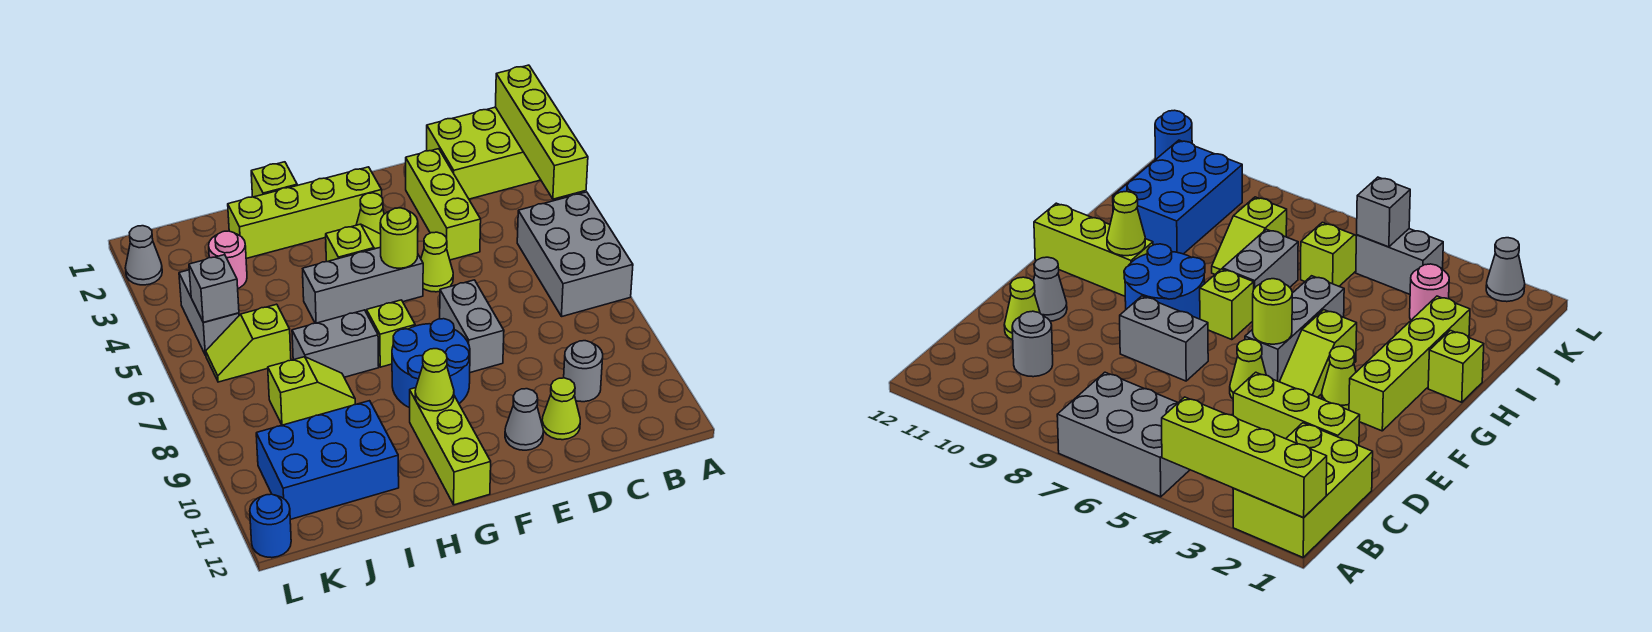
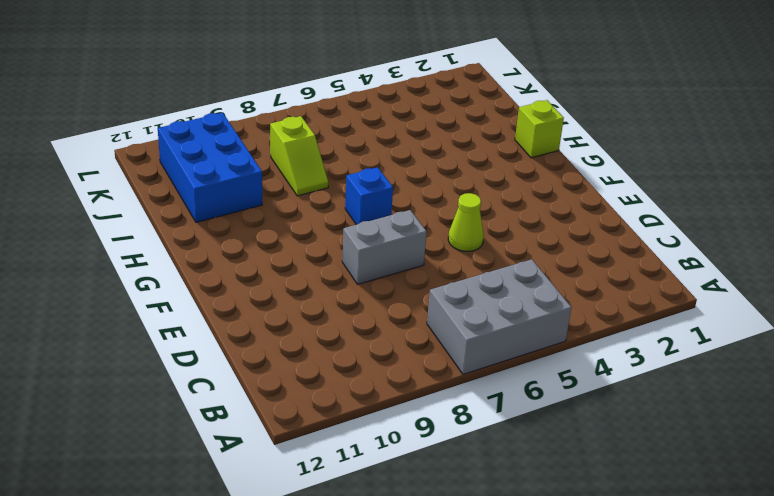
blue brick G7 level 1 -> lime brick G7 level 1
none -> lime brick A1:C2 level 1
none -> grey round brick C10 level 1
none -> lime brick D2:D4 level 1

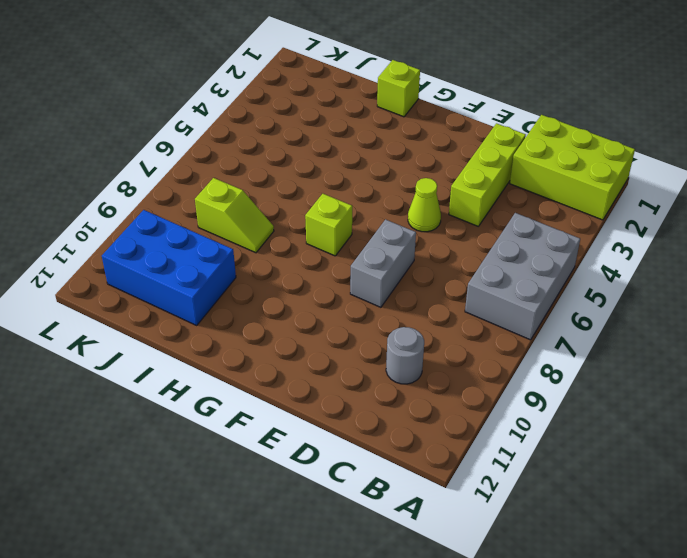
none -> lime cone D11 level 1
none -> grey cone E11 level 1
none -> lime brick F2:I2 level 1

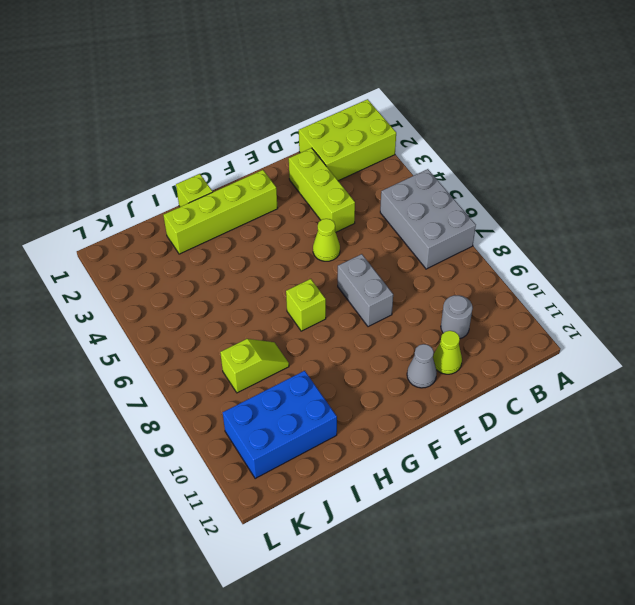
none -> lime cone F3 level 1
none -> lime slope F4:G4 level 1 top G
none -> grey brick F5:H5 level 1

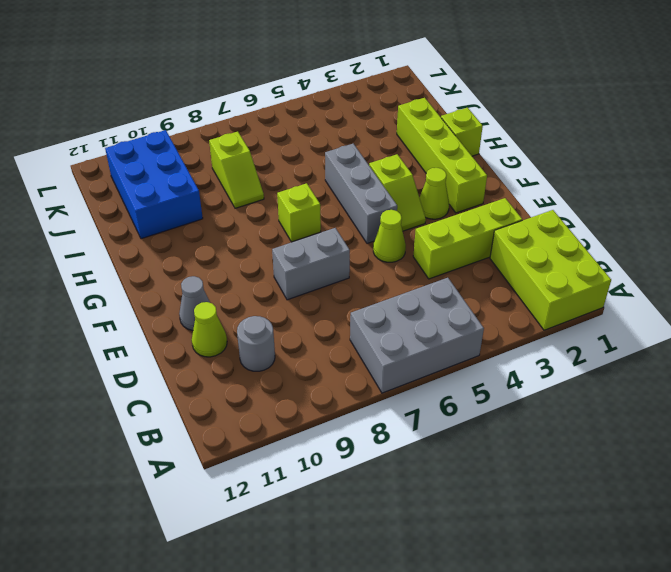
none -> blue round brick F8:G9 level 1
none -> lime brick G10:G12 level 1
none -> grey brick H7:I7 level 1

